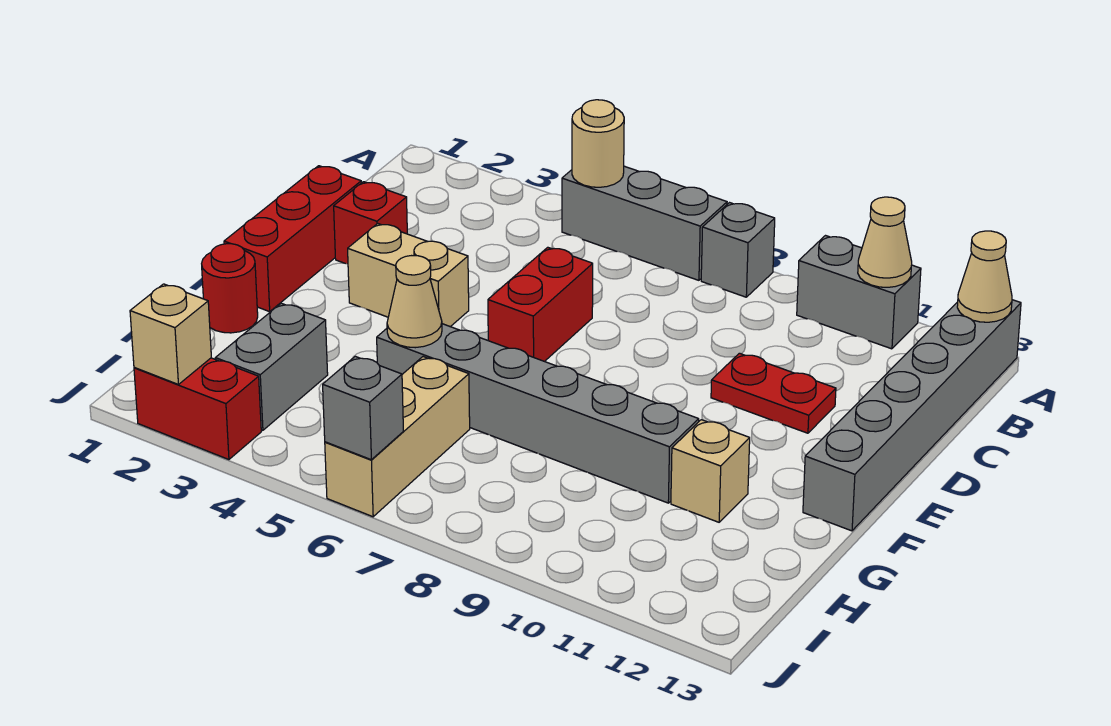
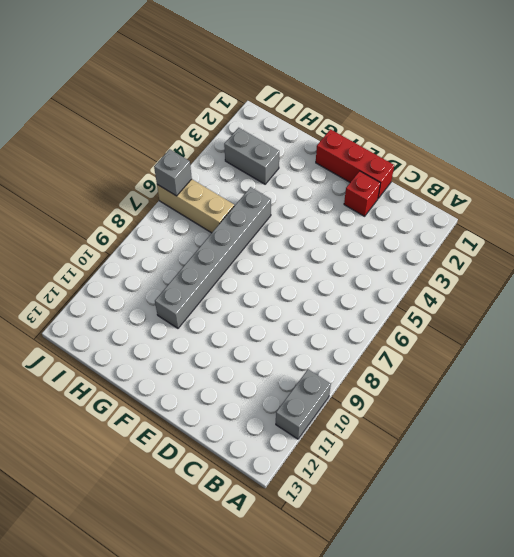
none -> grey brick A5:A7 level 1
none -> grey brick A8 level 1
none -> grey brick A13:F13 level 1

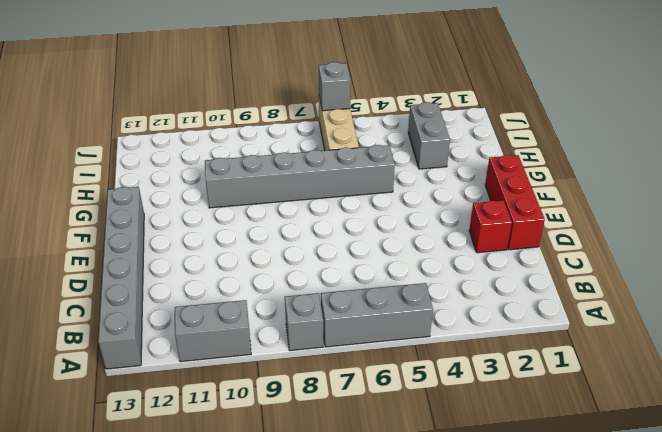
none -> red brick D6:E6 level 1
none -> red plate D10:D11 level 1
none -> tan brick E3:E4 level 1

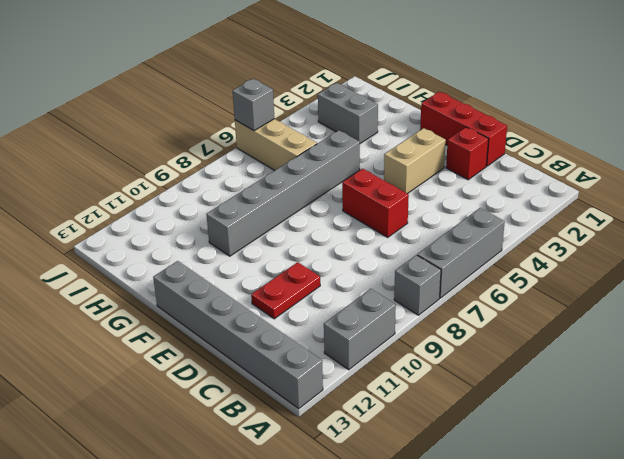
none -> red round brick G1 level 1
none -> tan brick G11 level 1
none -> red brick J2:J3 level 1

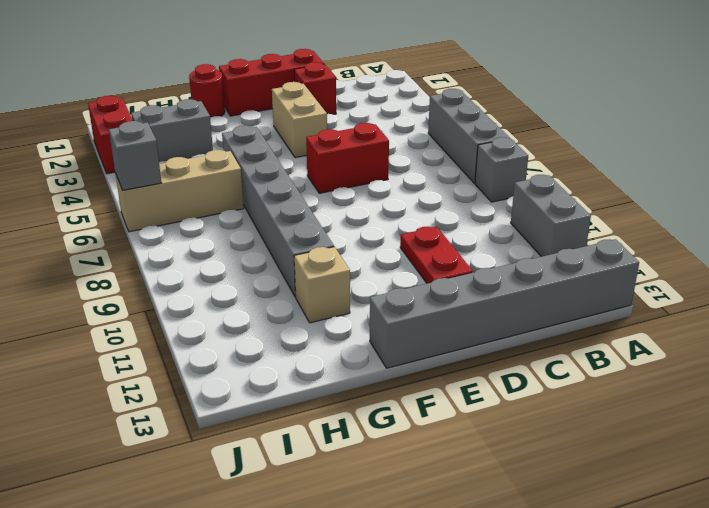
none -> tan round brick A5 level 2
none -> tan cone A11 level 2
none -> tan cone A13 level 2

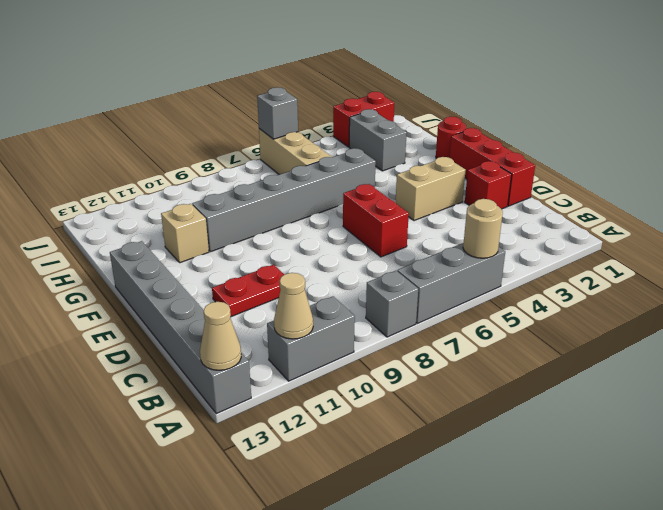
none -> tan cone G5 level 2
none -> tan brick J2 level 2

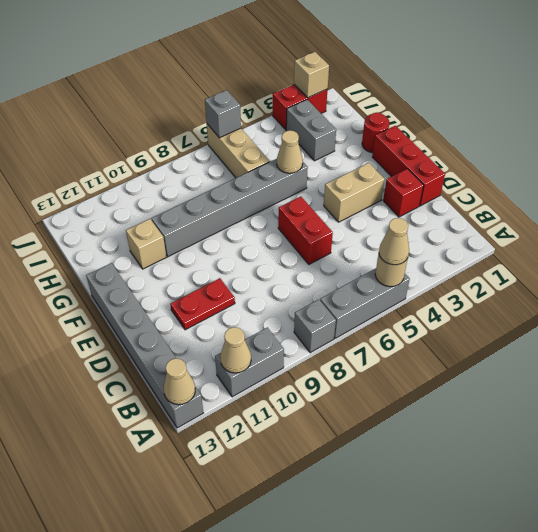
tan cone A5 level 3 -> none

